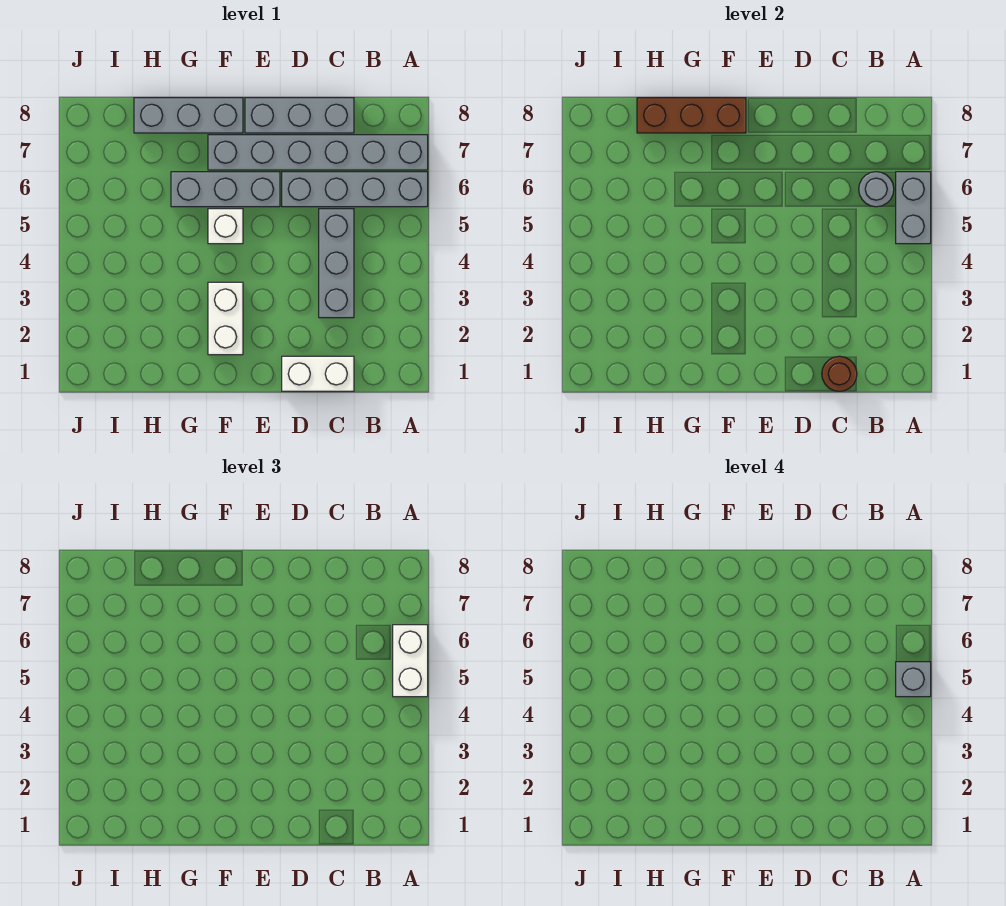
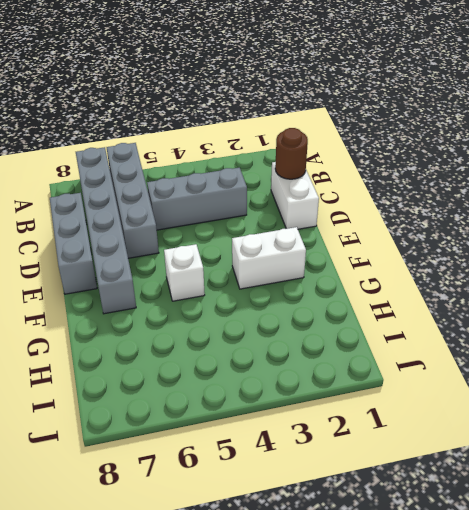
none -> grey brick E6:G6 level 1
none -> grey brick F8:H8 level 1
none -> grey brick A5:A6 level 2

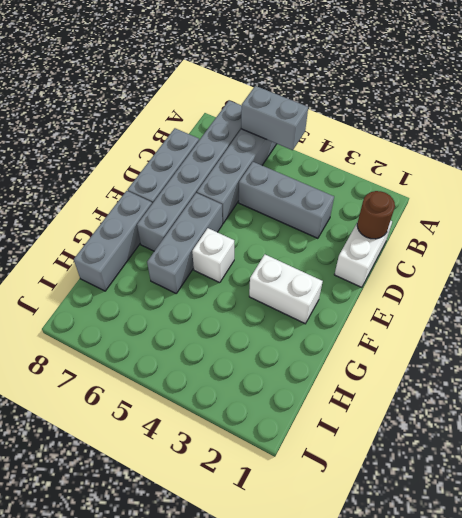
none -> grey round brick B6 level 2
none -> brown brick F8:H8 level 2
none -> white brick A5:A6 level 3

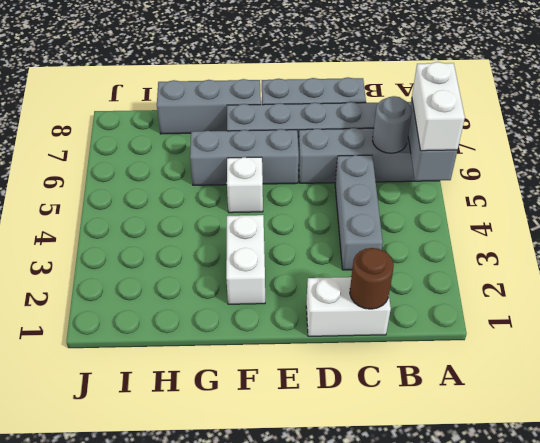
none -> brown brick F8:H8 level 2
none -> grey brick A5 level 4

